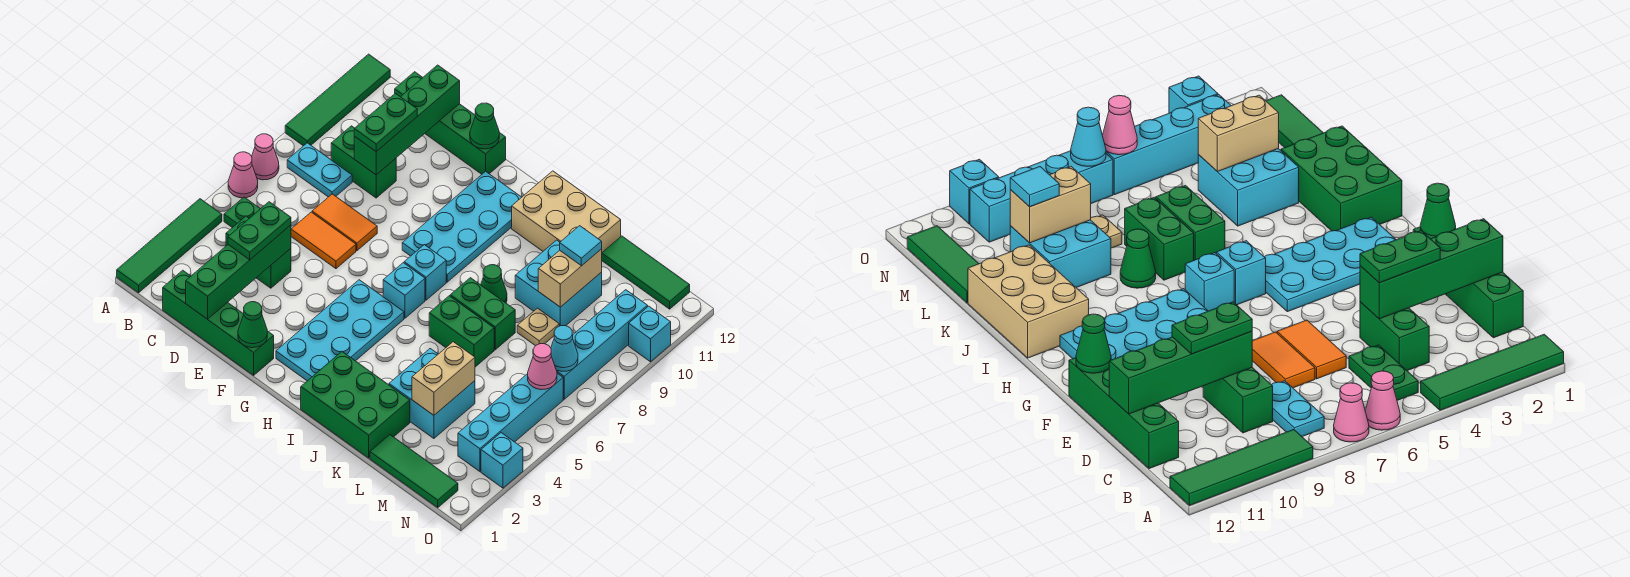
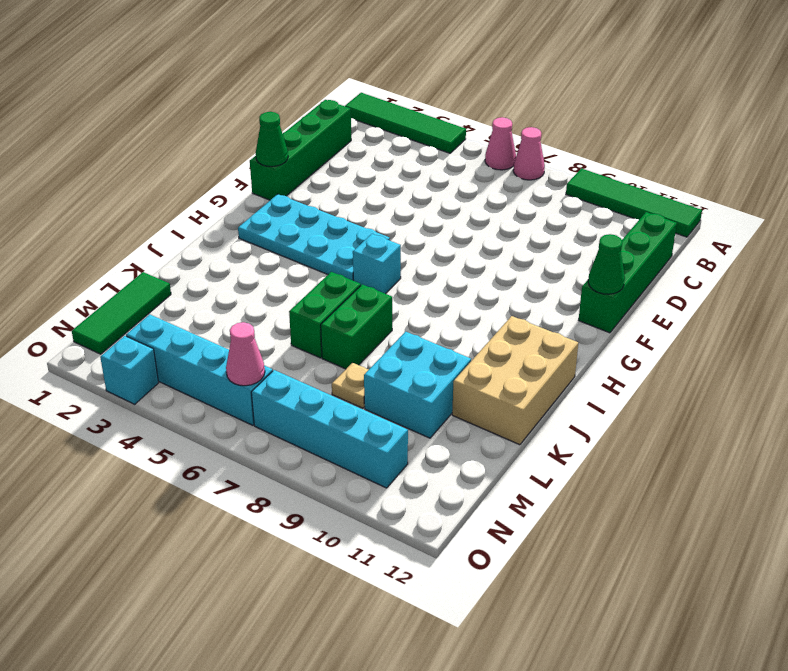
none -> green plate B5:C5 level 1
none -> cyan plate B8:C8 level 1
none -> green brick C4:D4 level 1
none -> green brick C9:D9 level 1

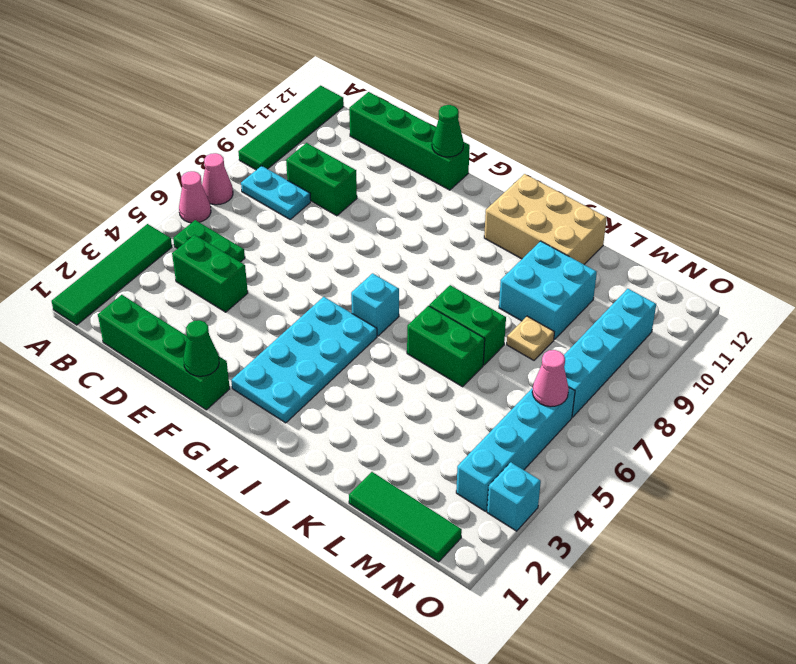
none -> orange tile D6:E6 level 1
none -> orange tile D7:E7 level 1
none -> cyan plate G8:H11 level 1
none -> cyan brick H7 level 1

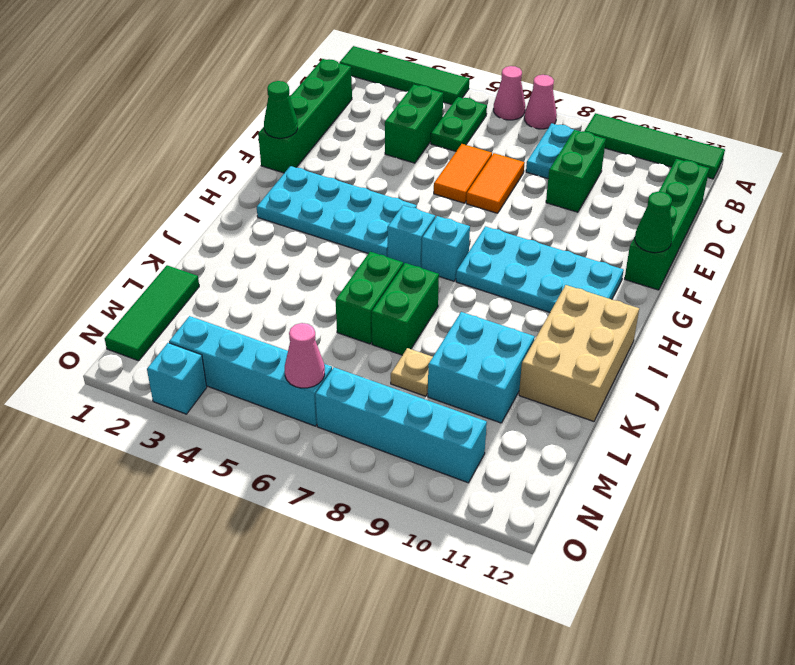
none -> green brick I1:K2 level 1
none -> green cone J8 level 1
none -> cyan brick K3:L4 level 1
none -> green tile L12:N12 level 1

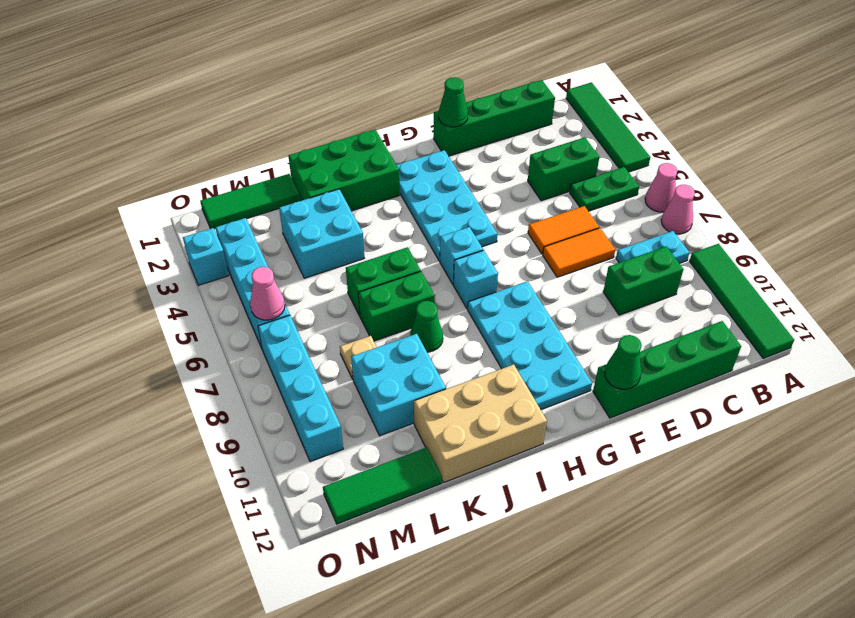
none -> cyan brick O10 level 1
none -> green brick D1:D4 level 2
none -> green brick D9:D12 level 2
none -> tan brick L3:L4 level 2

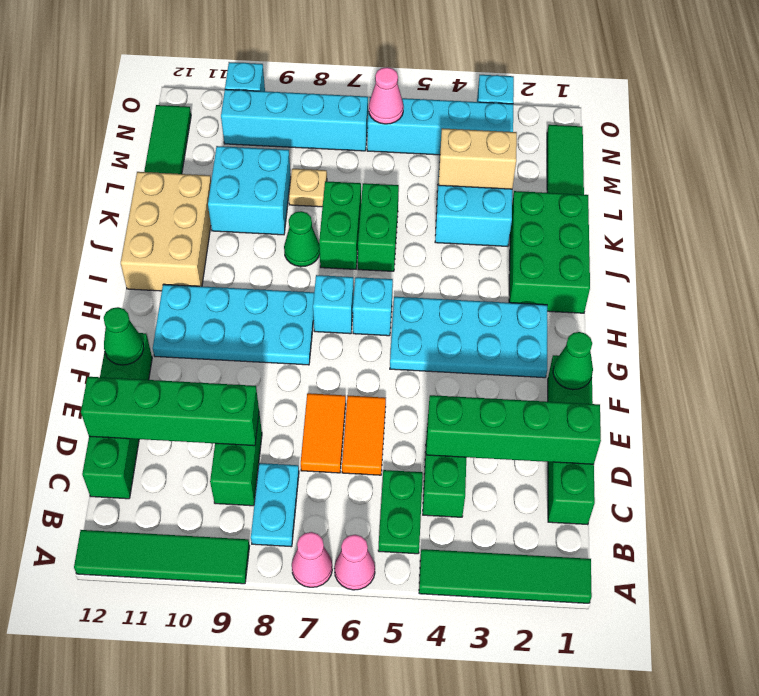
none -> tan brick L9:L10 level 2
none -> cyan cone N7 level 2
none -> green plate D3:D4 level 3
none -> green plate D9:D10 level 3

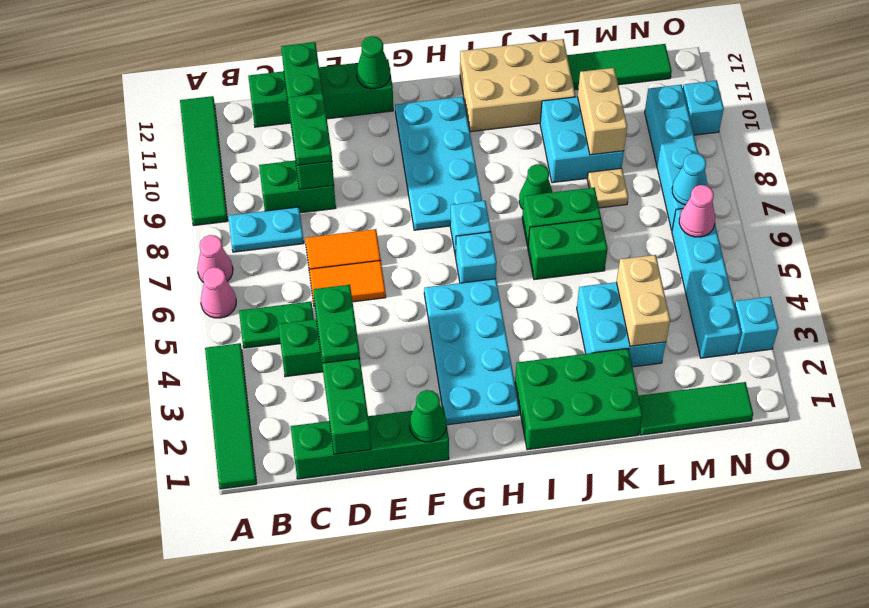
none -> cyan tile L10 level 3

